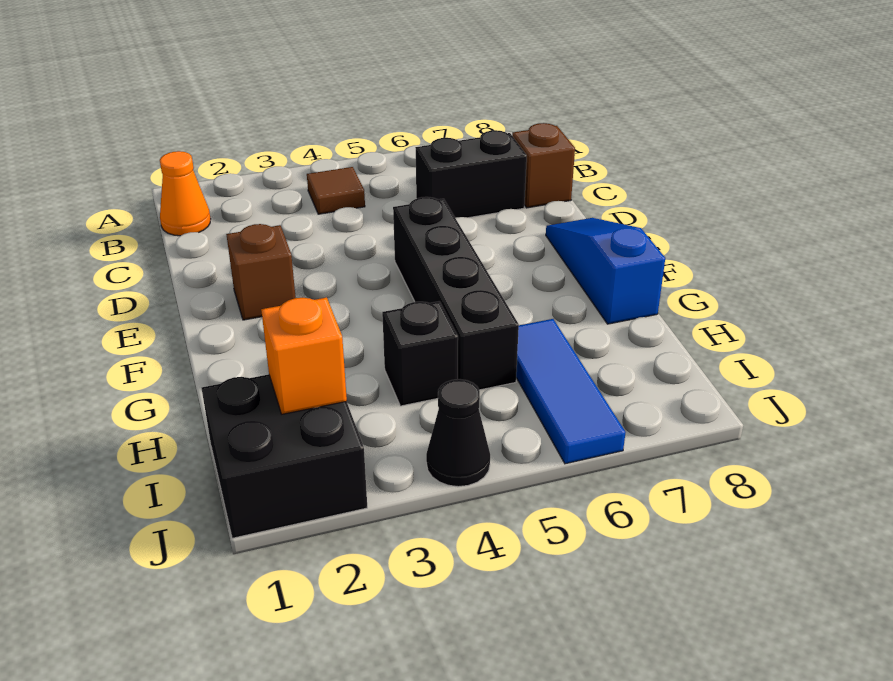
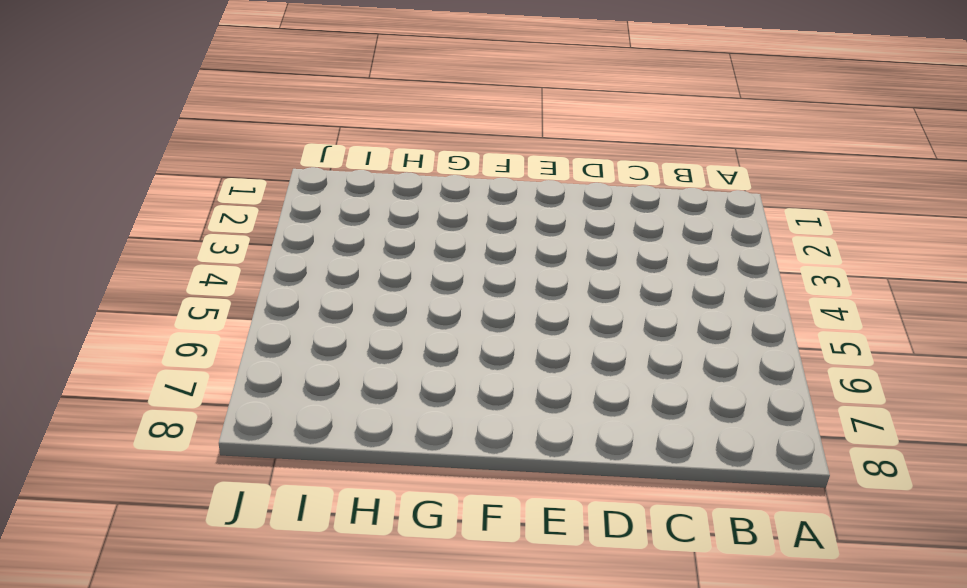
none -> orange cone B1 level 1
none -> brown tile B4 level 1
none -> black brick C6:C7 level 1

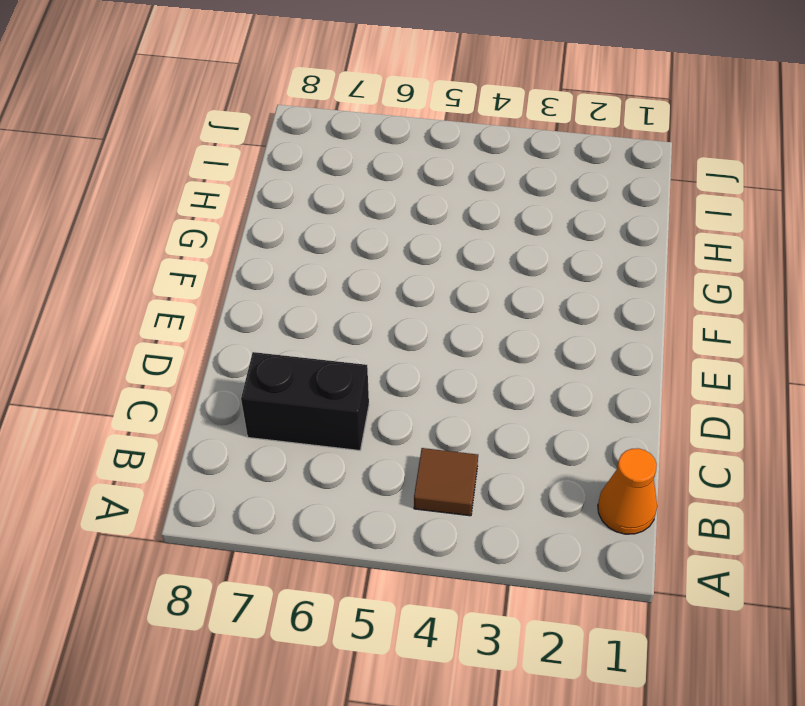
none -> brown brick C8 level 1
none -> brown brick E2 level 1
none -> black brick E5:H5 level 1

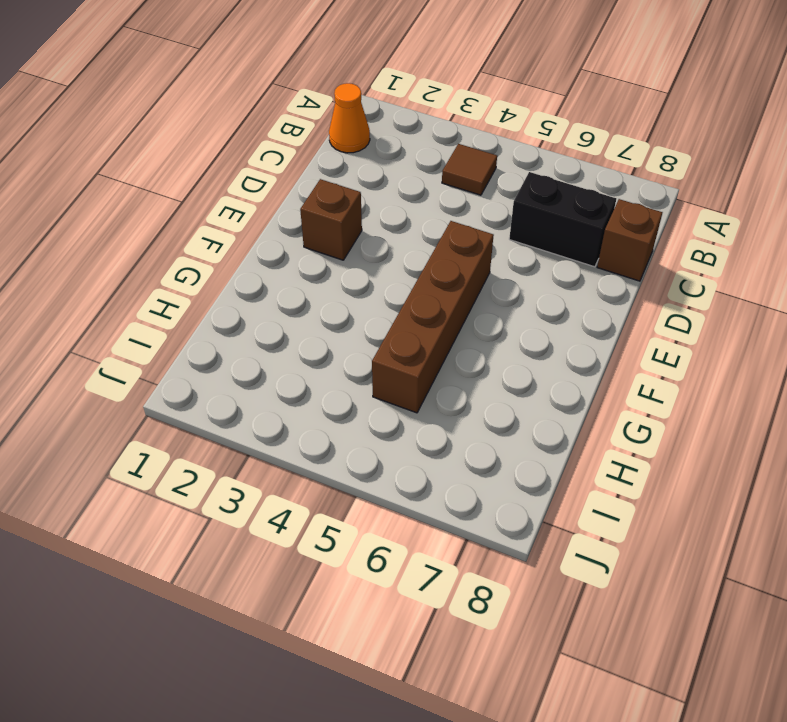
brown brick E5:H5 level 1 -> black brick E5:H5 level 1
none -> blue slope E8:G8 level 1 top G
none -> black brick H4 level 1
none -> blue tile H6:J6 level 1

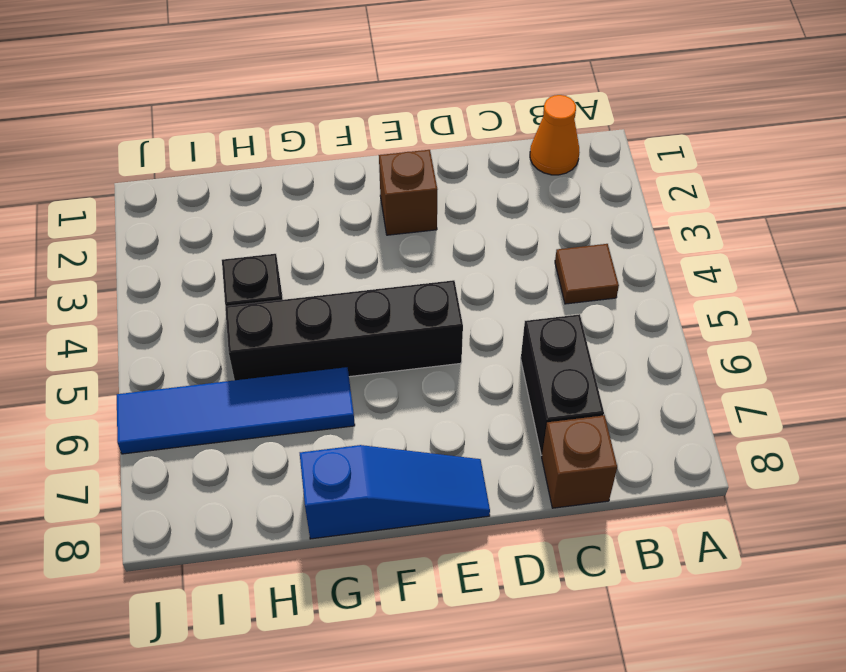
blue tile G6:J6 level 1 -> blue tile H6:J6 level 1
none -> black brick I1:J2 level 1
none -> black cone J4 level 1
none -> orange brick I2 level 2

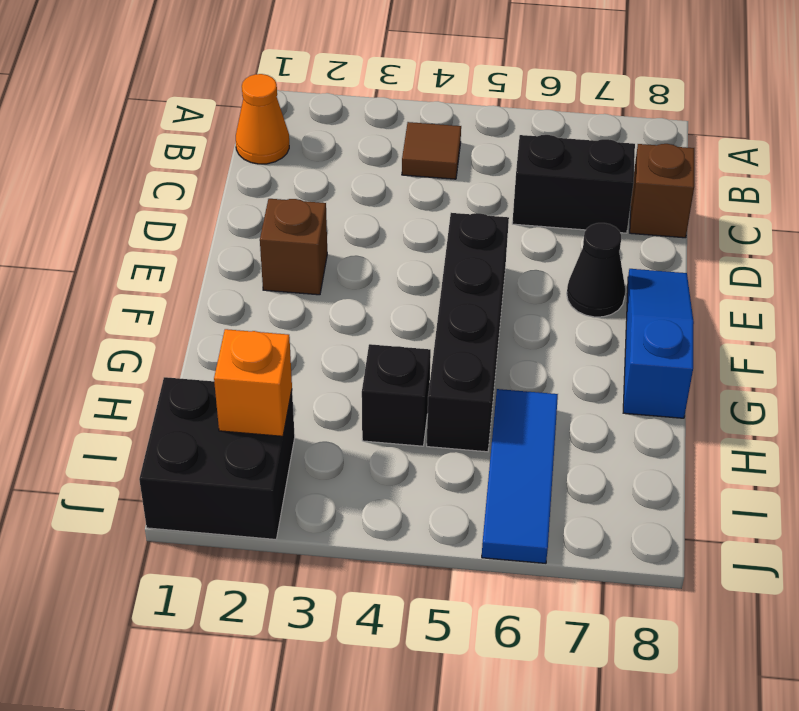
black cone E7 level 1 -> black cone J4 level 1

